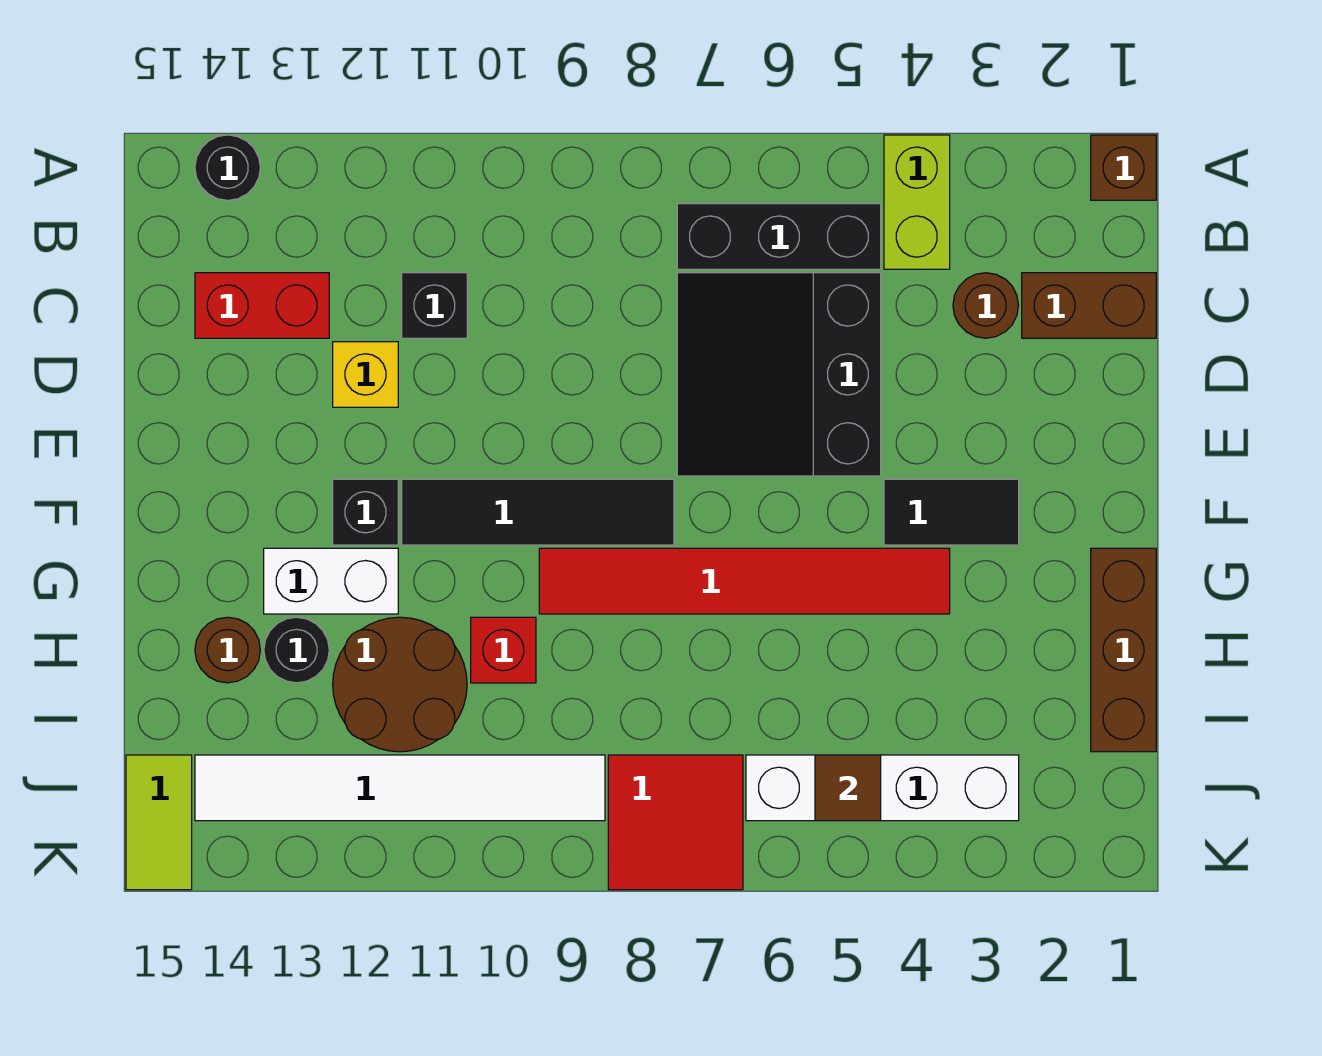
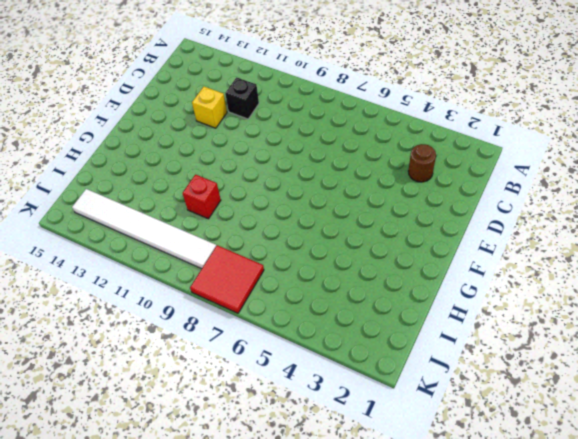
none -> brown brick A1 level 1
none -> lime brick A4:B4 level 1
none -> black round brick A14 level 1

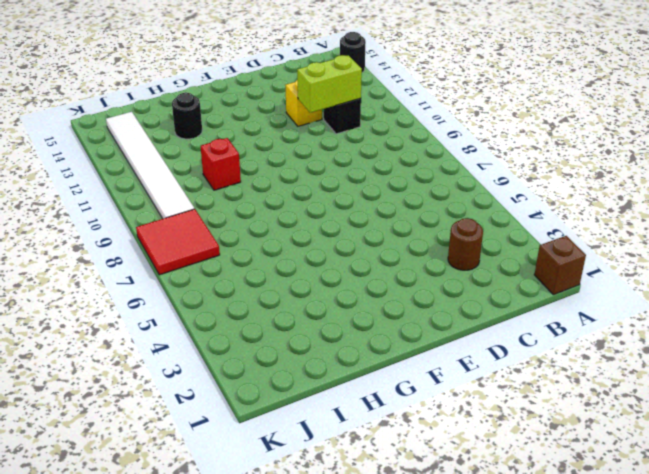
lime brick C11:D11 level 2 -> lime brick A4:B4 level 1
none -> black brick B5:B7 level 1
none -> brown brick C1:C2 level 1
none -> black slope C5:E7 level 1 top 5

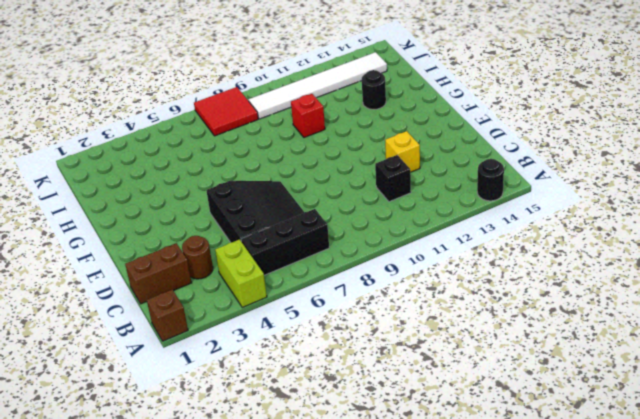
none -> red brick C13:C14 level 1
none -> black tile F3:F4 level 1
none -> black tile F8:F11 level 1

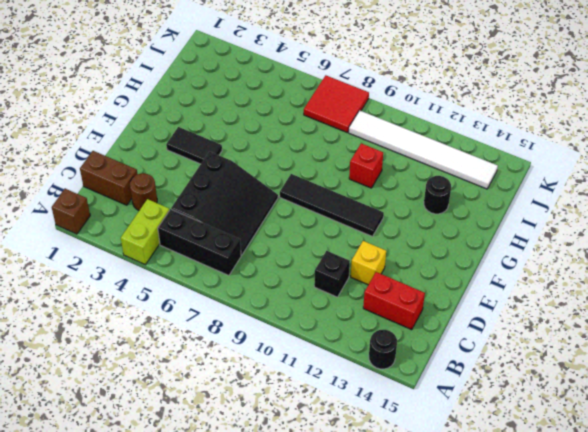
none -> black brick F12 level 1
none -> brown brick G1:I1 level 1
none -> red tile G4:G9 level 1

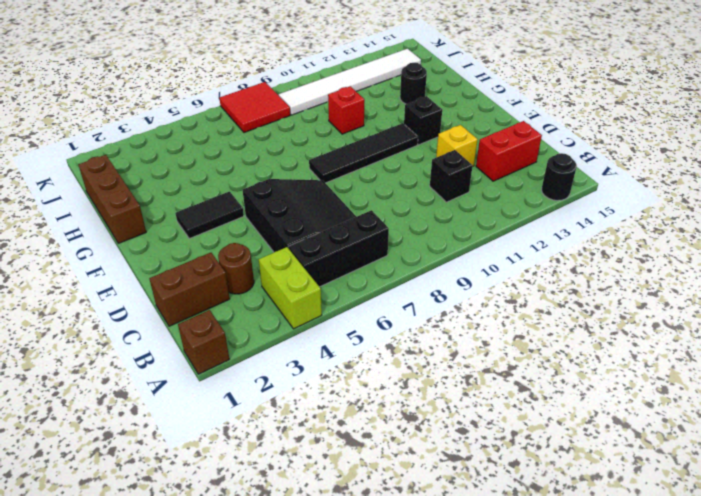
none -> red tile G4:G9 level 1
none -> white brick G12:G13 level 1
none -> brown round brick H11:I12 level 1

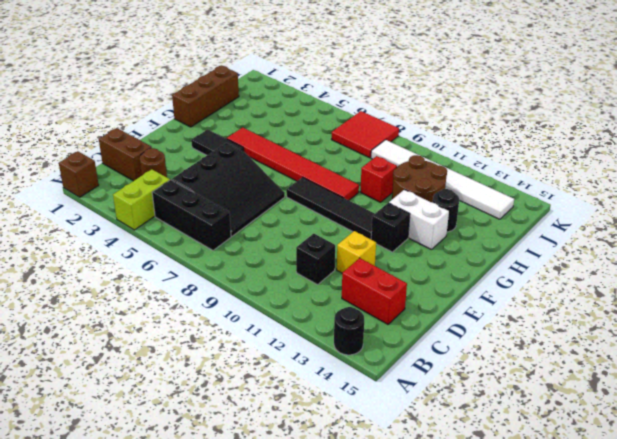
none -> brown round brick H14 level 1
none -> white brick J3:J6 level 1
none -> lime tile J15:K15 level 1

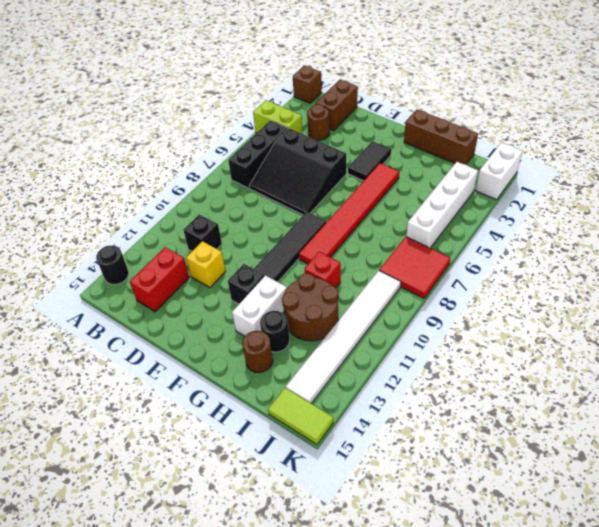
white brick K1:K2 level 1 -> none
none -> brown tile J5 level 2

